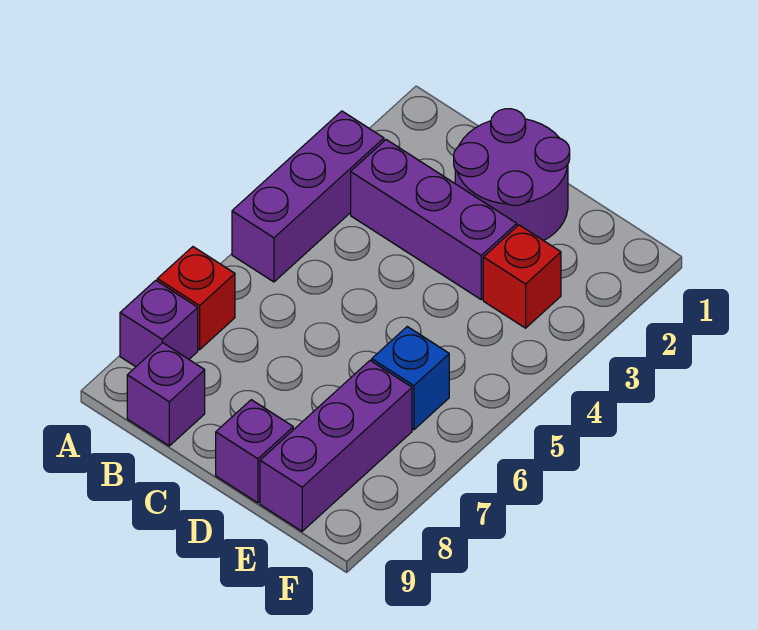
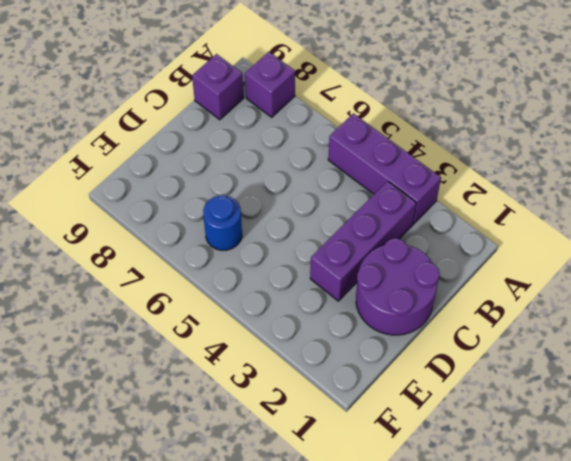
blue round brick E6 level 1 -> blue brick E6 level 1
none -> red brick A7 level 1
none -> purple brick D9 level 1

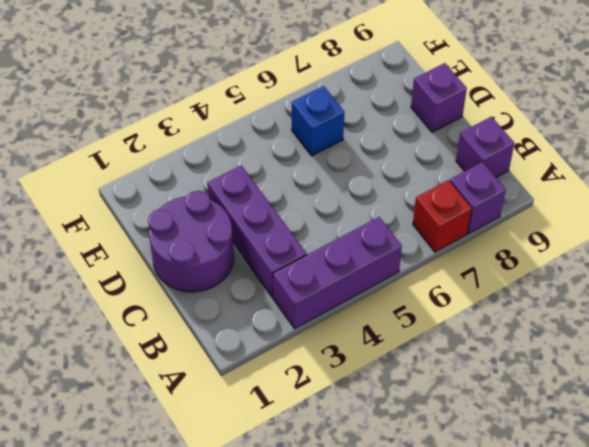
none -> red brick E3 level 1
none -> purple brick E7:E9 level 1

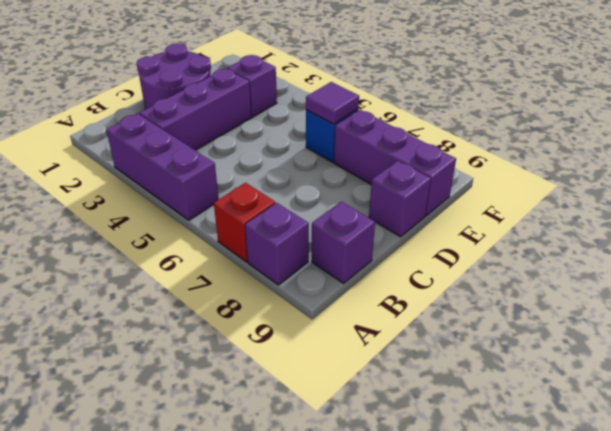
purple brick E3 level 1 -> red brick E3 level 1
purple tile E6 level 2 -> none

